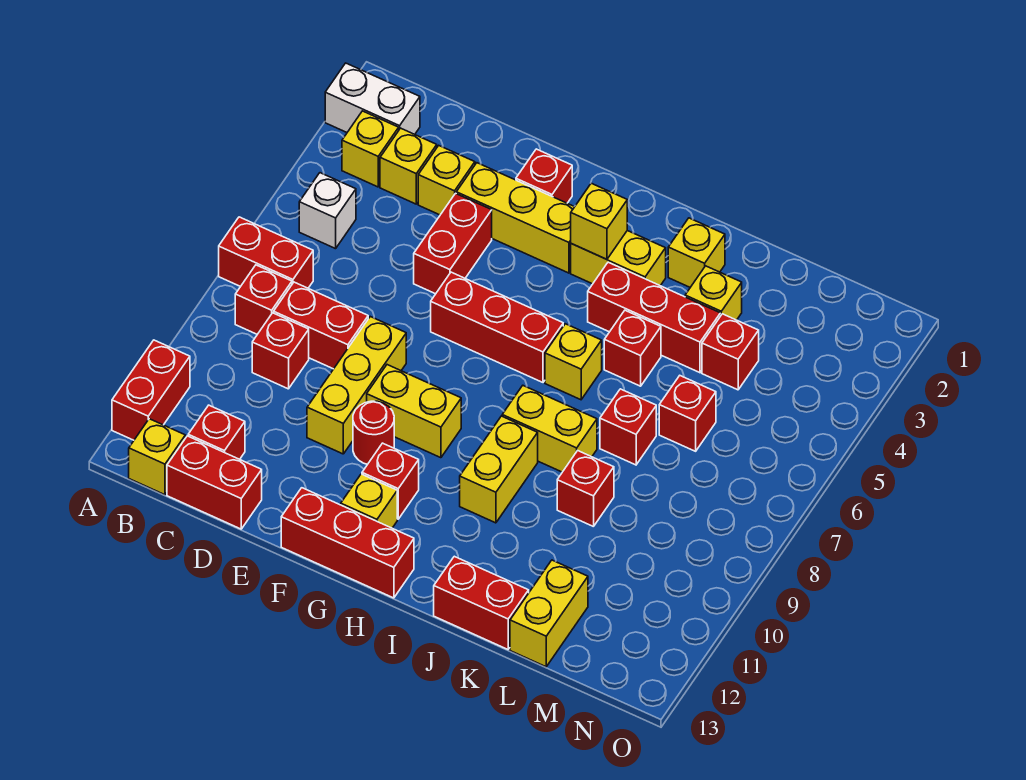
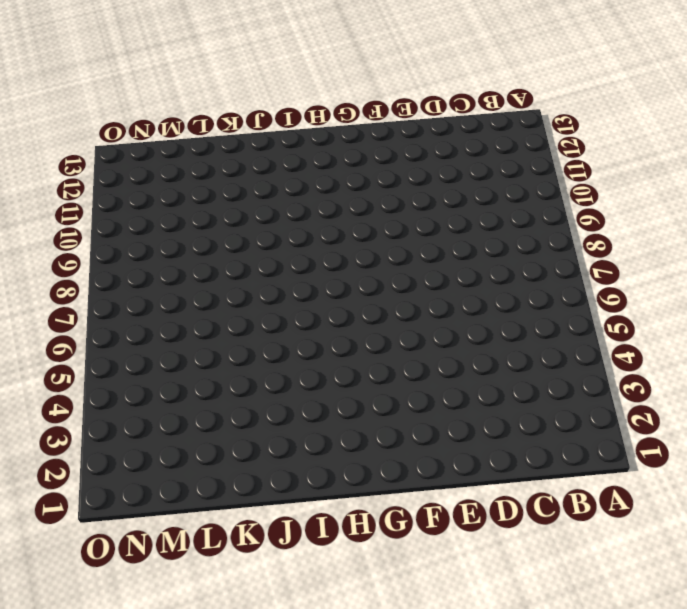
none -> white brick A2:B2 level 1
none -> red brick A7:B7 level 1
none -> red brick A11:A12 level 1
none -> yellow brick B3 level 1

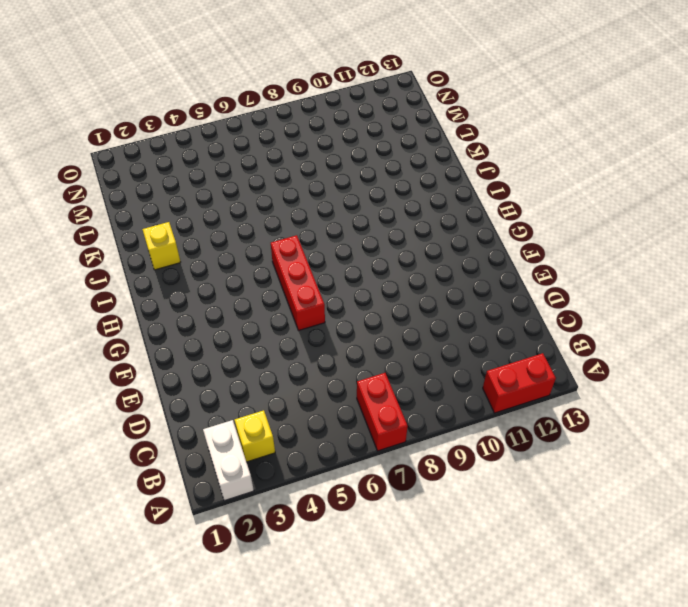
none -> white brick B5 level 1
none -> red brick B8 level 1
none -> yellow brick B13 level 1
none -> yellow brick C3 level 1

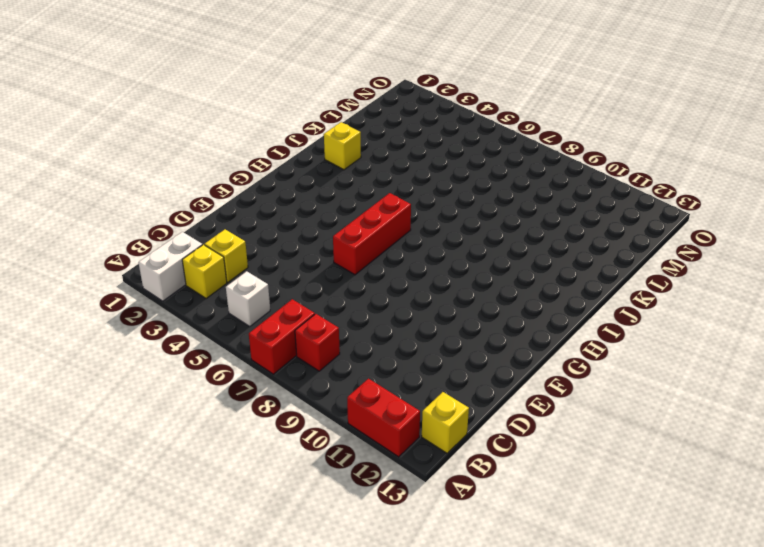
none -> red brick C8:D8 level 1
none -> red brick C9 level 1
none -> red brick C12 level 1
none -> red brick C13:D13 level 1

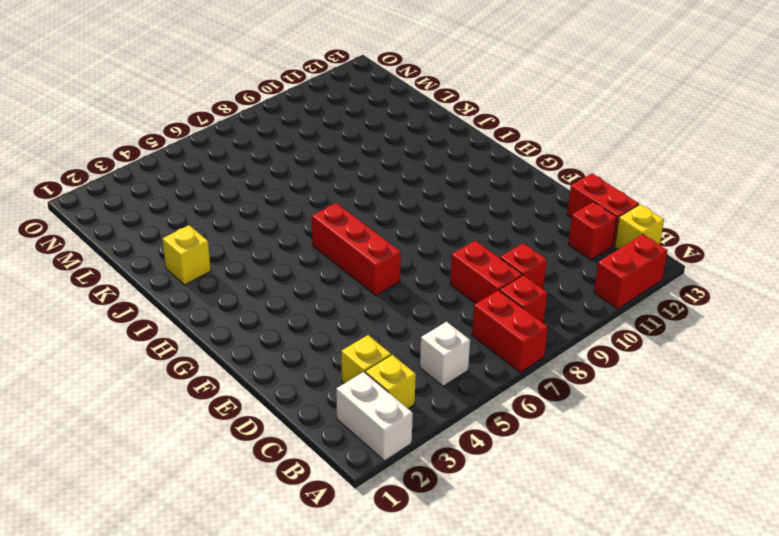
none -> yellow brick D3 level 1
none -> yellow brick E3:G3 level 1
none -> red brick E4:E5 level 1
none -> yellow brick E8:E10 level 1

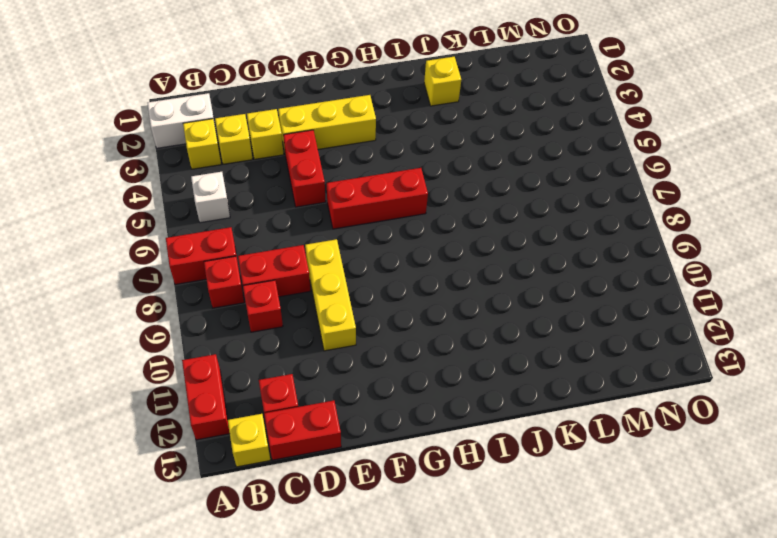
none -> red brick F2 level 1
none -> yellow brick F9:G9 level 1
none -> red round brick F10 level 1
none -> red brick F13:H13 level 1

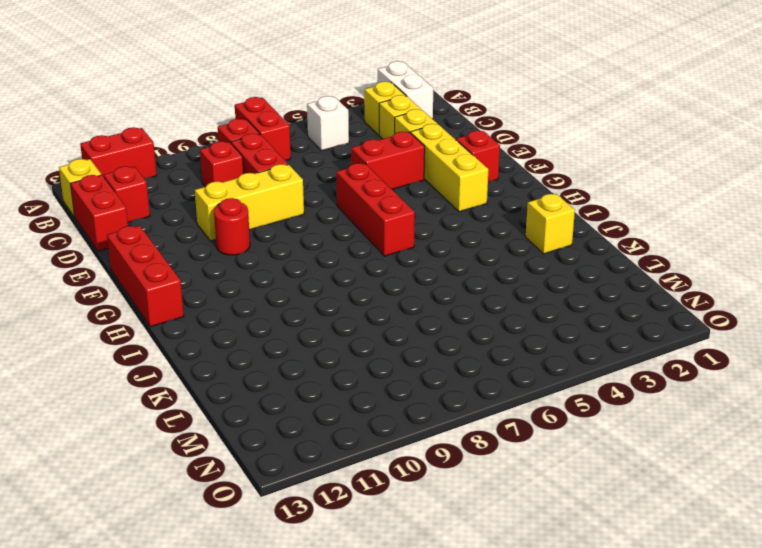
none -> yellow brick F9:G9 level 1
none -> red brick G11 level 1
none -> yellow brick G12 level 1
none -> yellow brick H3:I3 level 1

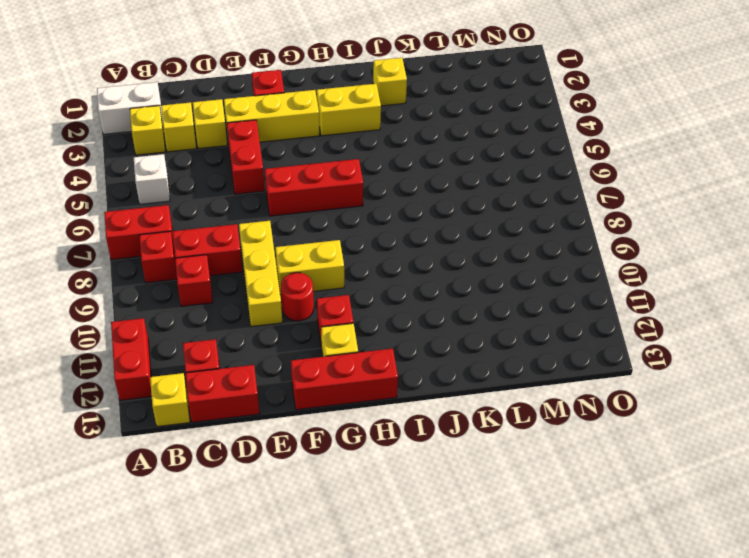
none -> red brick I4:K4 level 1
none -> yellow brick I6 level 1
none -> yellow brick I8:J8 level 1
none -> yellow brick I9:I10 level 1

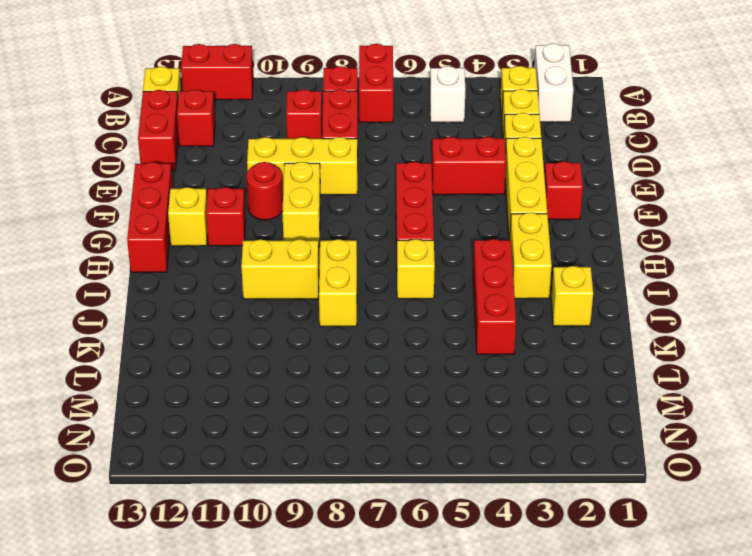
none -> red brick J5 level 1
none -> red brick J13:K13 level 1
none -> yellow brick K3 level 1
none -> red brick K7 level 1

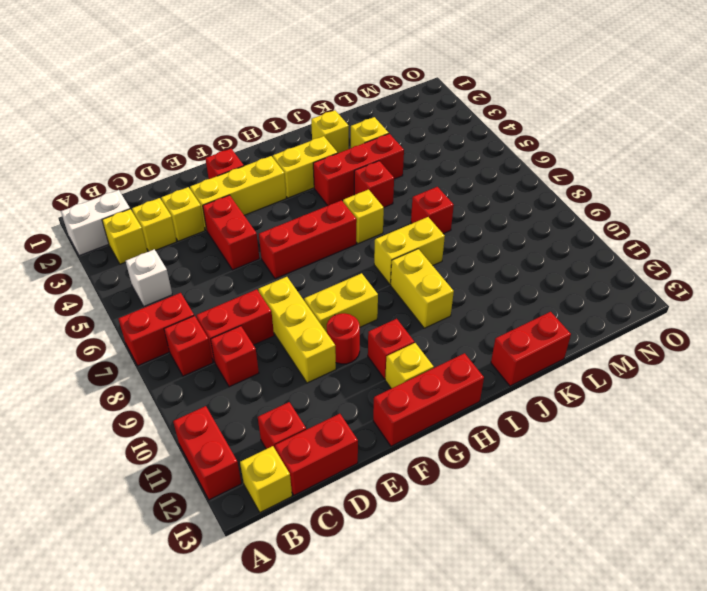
none -> red brick K9 level 1
none -> red brick L4 level 1
none -> red brick L6 level 1
none -> yellow brick L12:L13 level 1

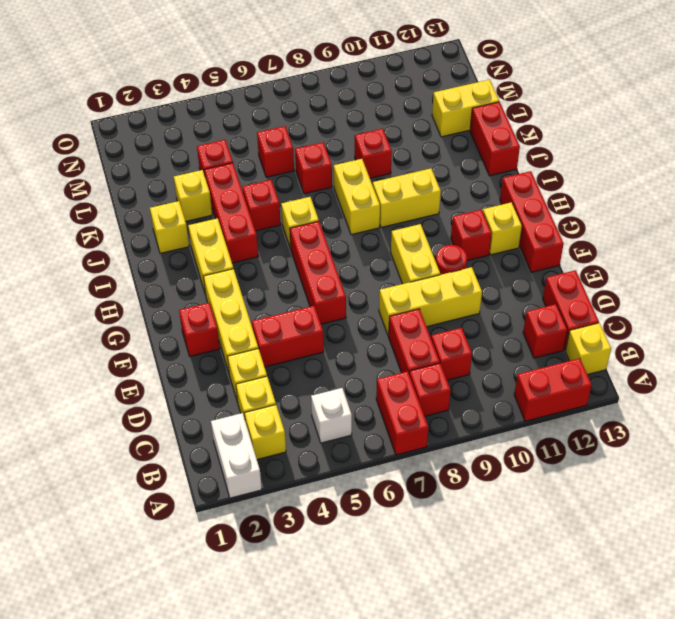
none -> yellow brick H3 level 2

